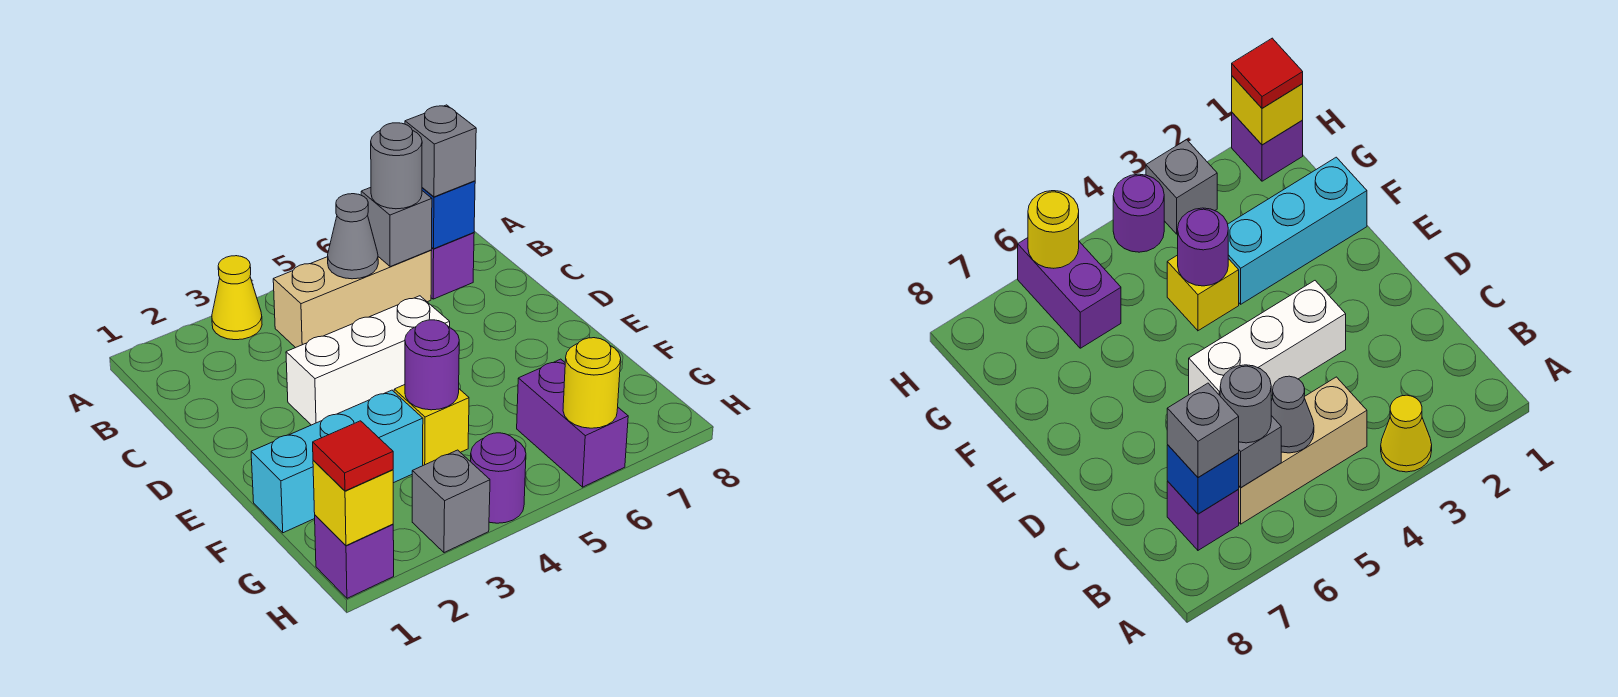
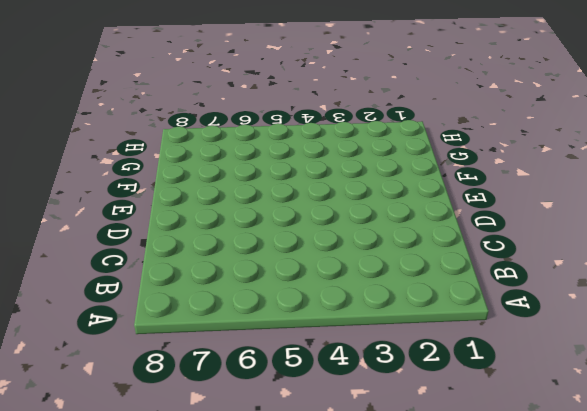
none -> yellow cone A3 level 1
none -> tan brick B4:B6 level 1
none -> purple brick B7 level 1

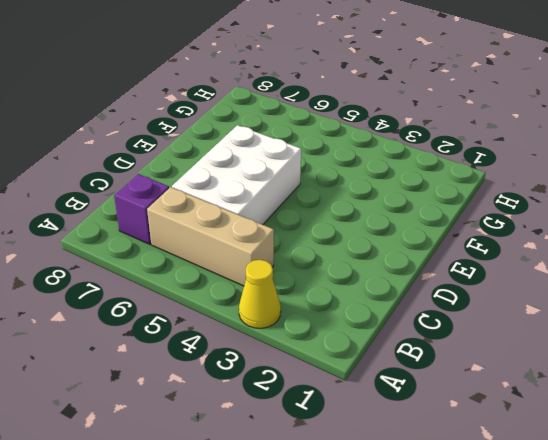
white brick C5:E6 level 1 -> white brick D3:D5 level 1
none -> cyan brick F1:F3 level 1
none -> yellow brick F4 level 1
none -> purple brick G6:H6 level 1

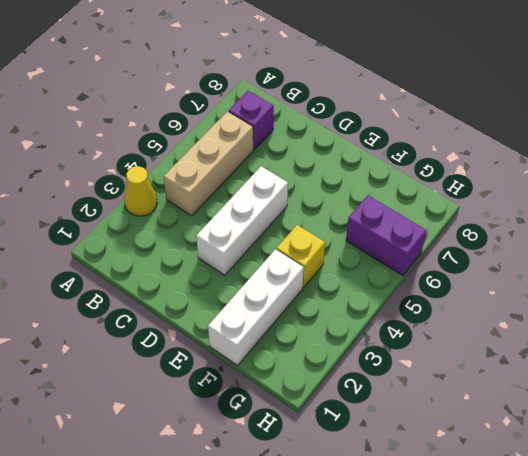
white brick F1:F3 level 1 -> cyan brick F1:F3 level 1
none -> purple brick H1 level 1
none -> grey brick H3 level 1
none -> purple round brick H4 level 1

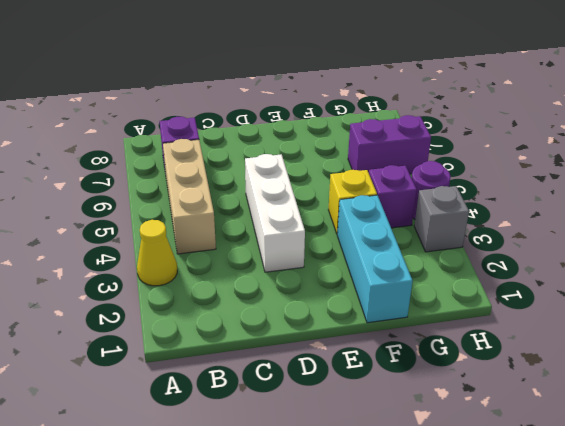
purple brick G4 level 1 -> purple brick H1 level 1
none -> grey cone B5 level 2
none -> grey brick B6 level 2
none -> blue brick B7 level 2

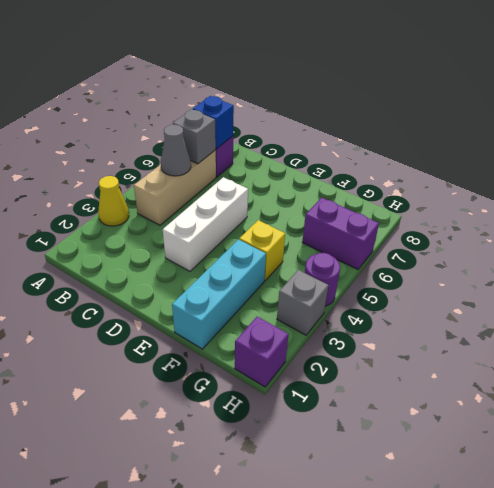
none -> purple round brick F4 level 2
none -> yellow brick H1 level 2
none -> yellow round brick H6 level 2

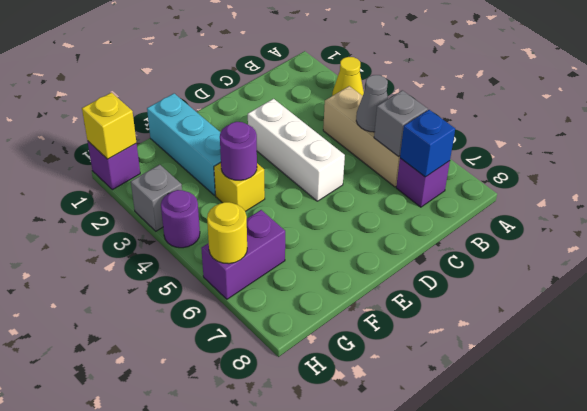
none -> grey round brick B6 level 3
none -> grey brick B7 level 3
none -> red tile H1 level 3

